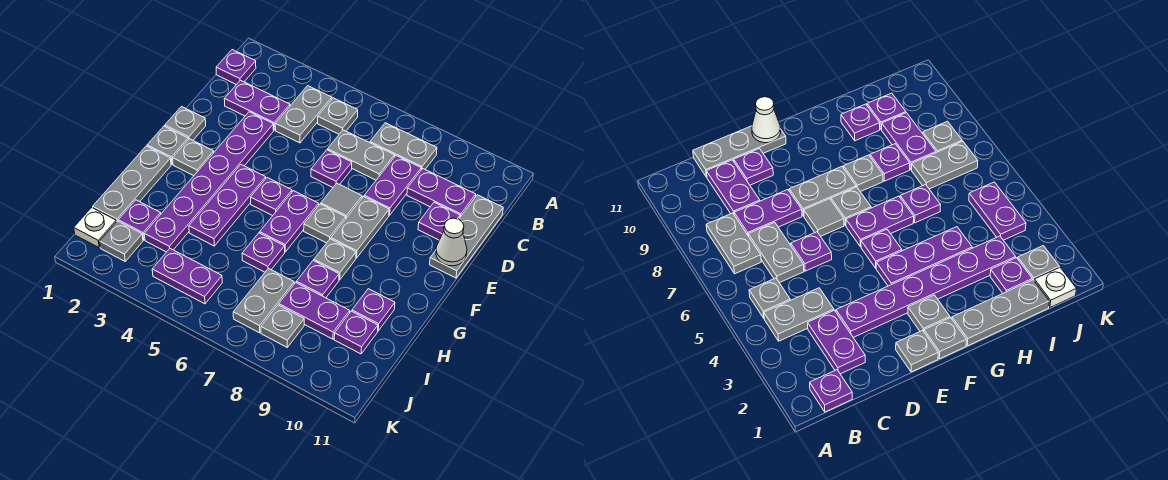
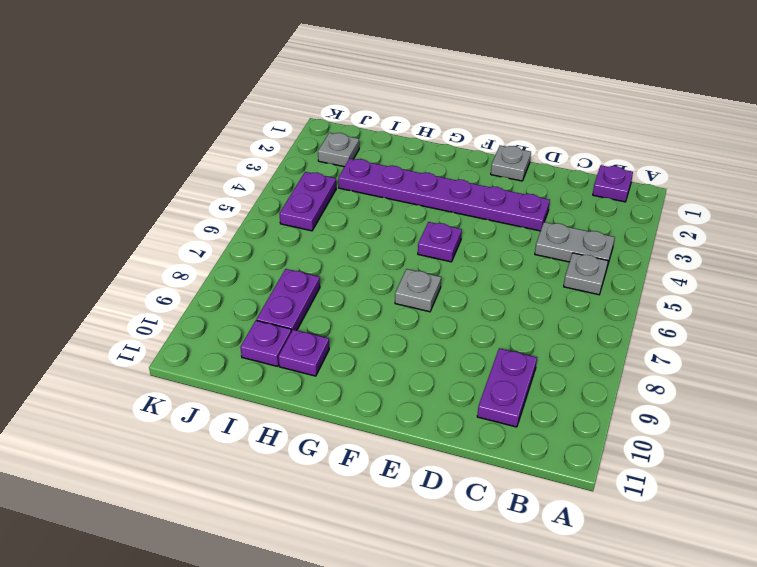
none -> grey plate B7:B8 level 1
none -> purple plate C2:C3 level 1
none -> grey plate C6:C7 level 1
none -> purple plate C8:D8 level 1

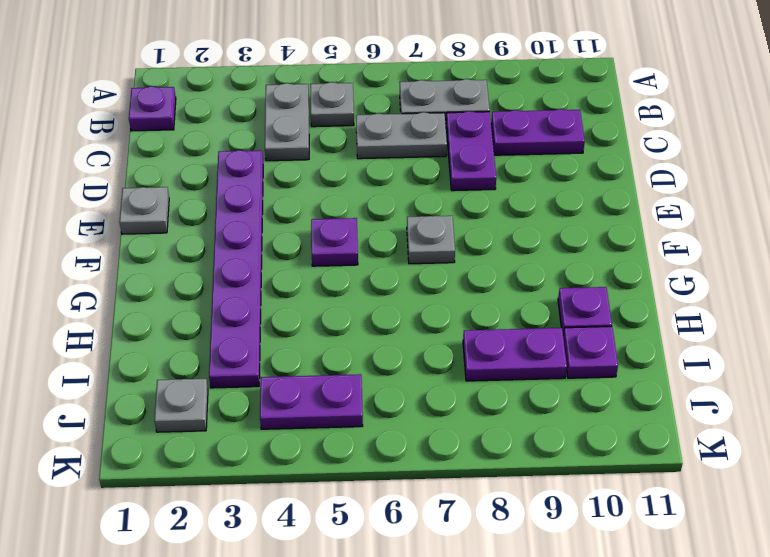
none -> purple plate C2:C3 level 1
none -> grey plate C11:E11 level 1
none -> purple plate D6 level 1
none -> purple plate D10 level 1

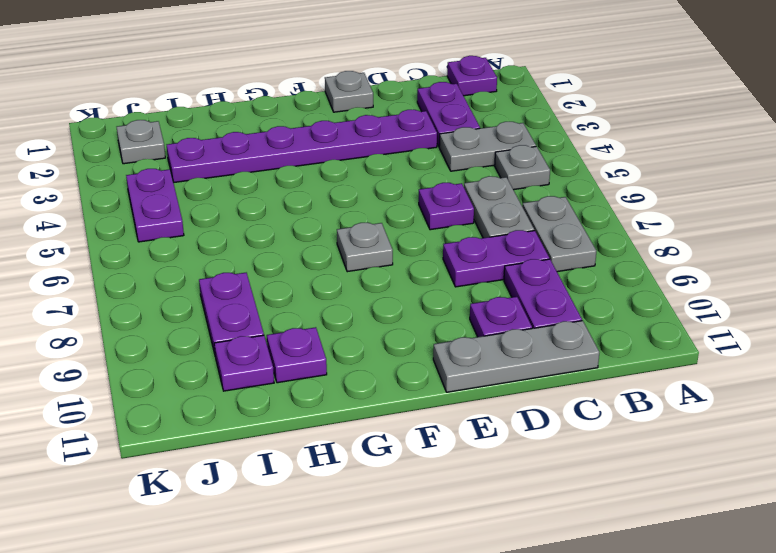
none -> grey tile E7 level 1
none -> grey plate E8:F8 level 1
none -> grey plate F1 level 1
none -> grey plate F2 level 1

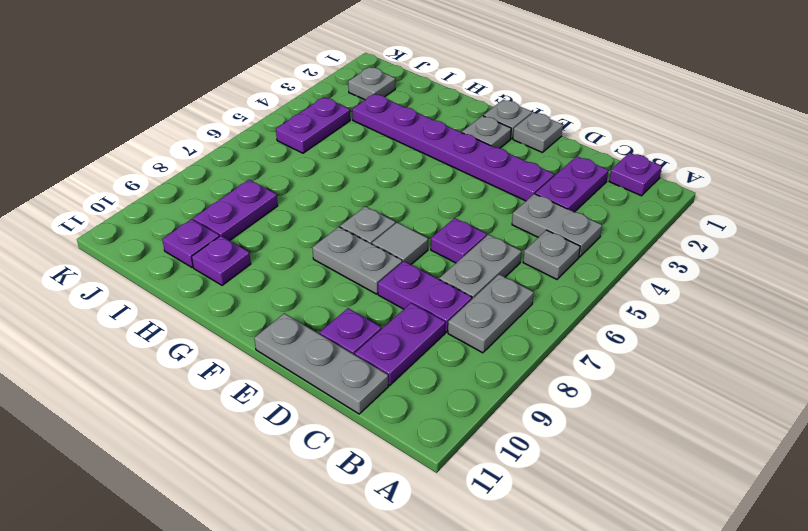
none -> purple plate F4:H4 level 1
none -> purple plate F5 level 1
none -> purple plate F6:G6 level 1
none -> grey plate G1:I1 level 1

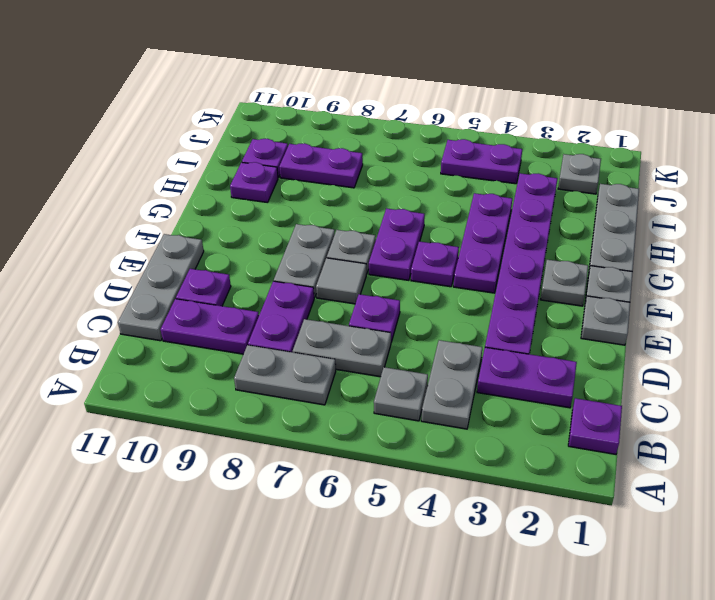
none -> grey plate G8 level 1
none -> purple plate H6 level 1
none -> purple plate H8 level 1
none -> purple plate I2 level 1

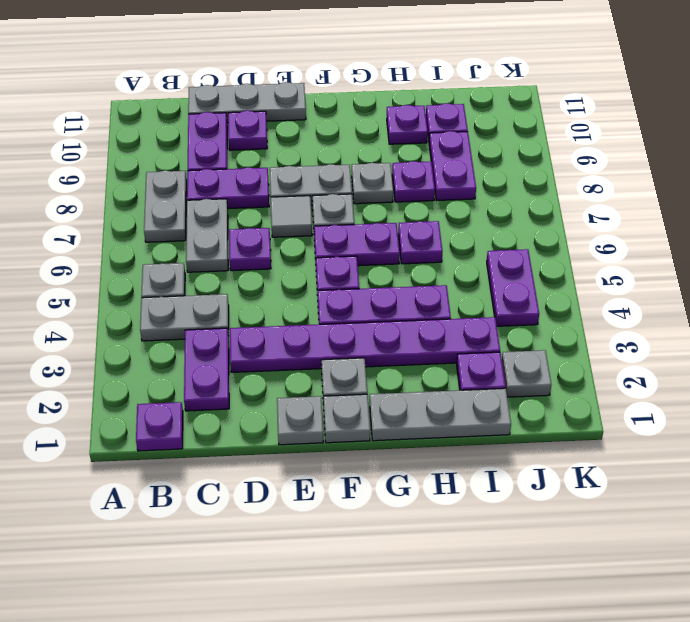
none -> grey plate I7:J7 level 1
none -> white plate J1 level 1
none -> grey plate J8 level 1
none -> white cone E11 level 2

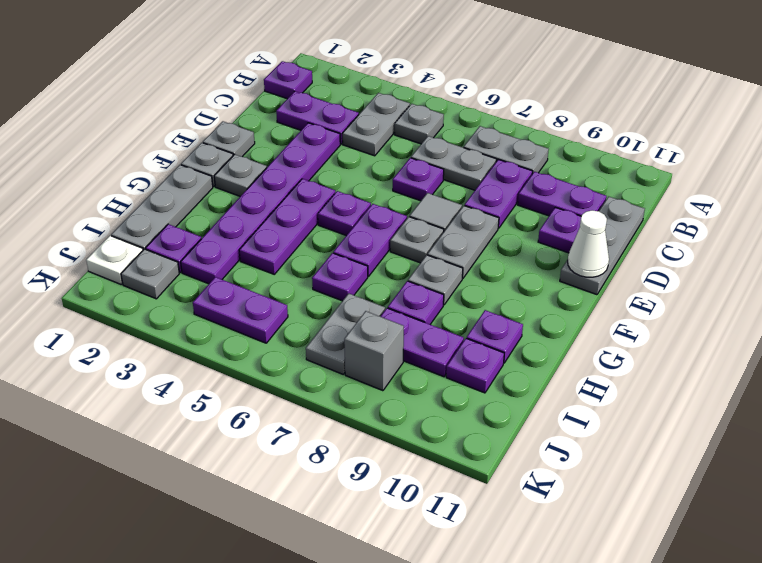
grey brick J8 level 1 -> grey plate J8 level 1

